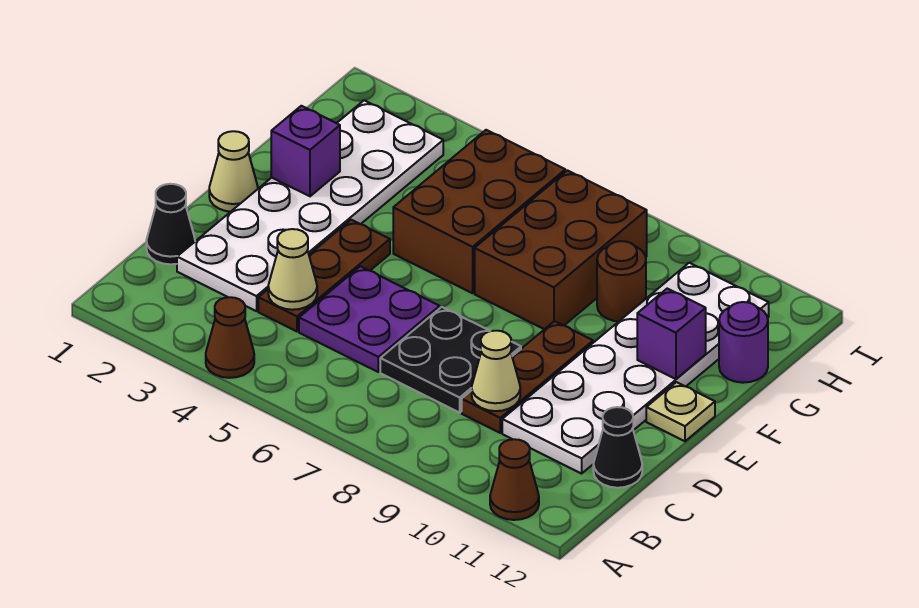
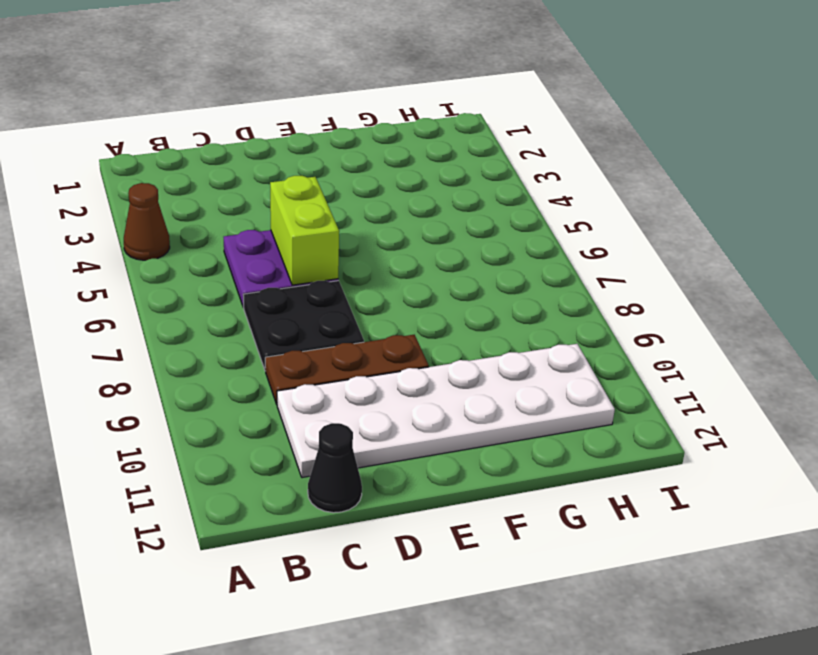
lime brick D5:D6 level 2 -> none
none -> brown cone A11 level 1
none -> black cone C1 level 1
none -> white plate C2:H3 level 1

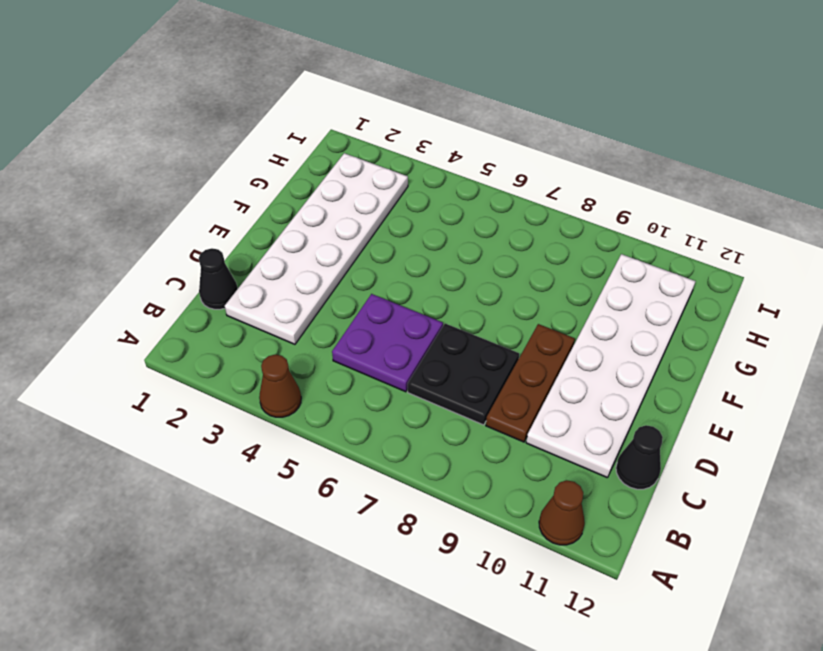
none -> brown plate C4:E4 level 1
none -> tan cone E1 level 1
none -> tan plate E12 level 1

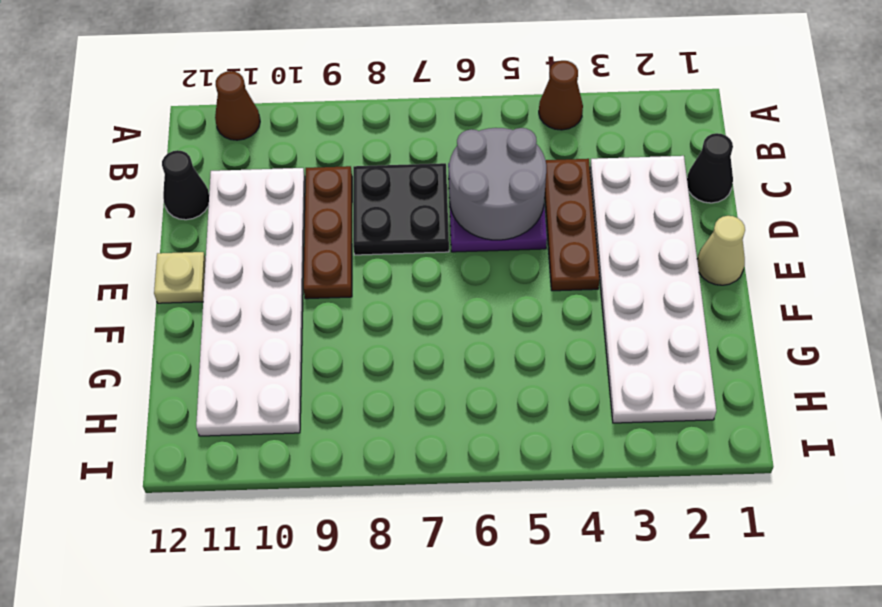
grey round brick C5:D6 level 2 -> none
none -> brown brick F5:H6 level 1
none -> brown brick F7:H8 level 1
none -> brown round brick G9 level 1

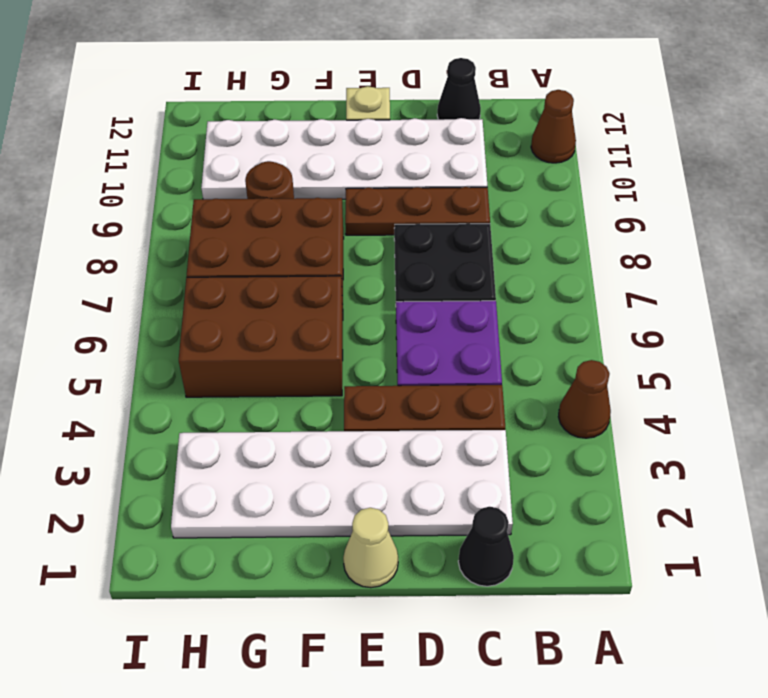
none -> purple round brick G12 level 1
none -> tan cone C4 level 2
none -> tan cone C9 level 2

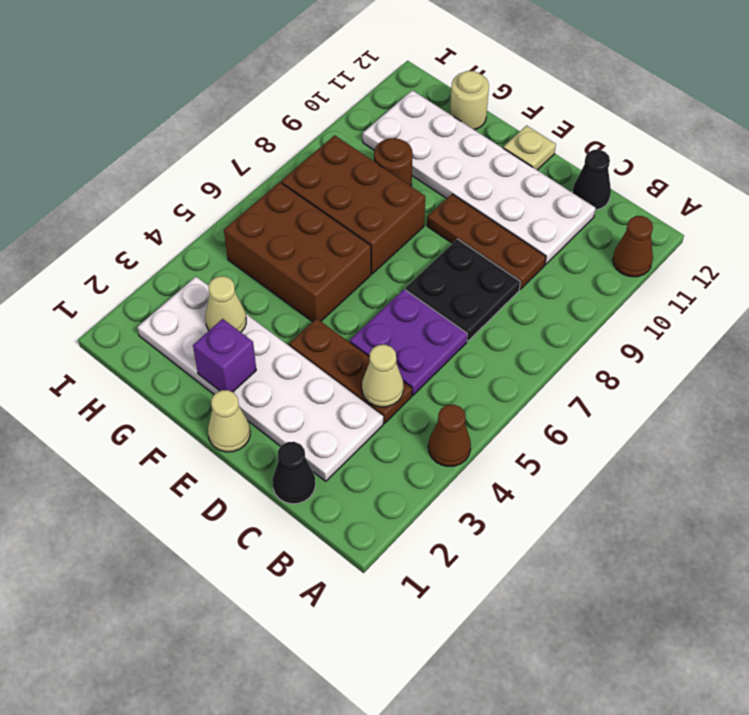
tan cone G3 level 2 -> tan cone C9 level 2
tan round brick G12 level 1 -> purple round brick G12 level 1
none -> purple brick F11 level 2

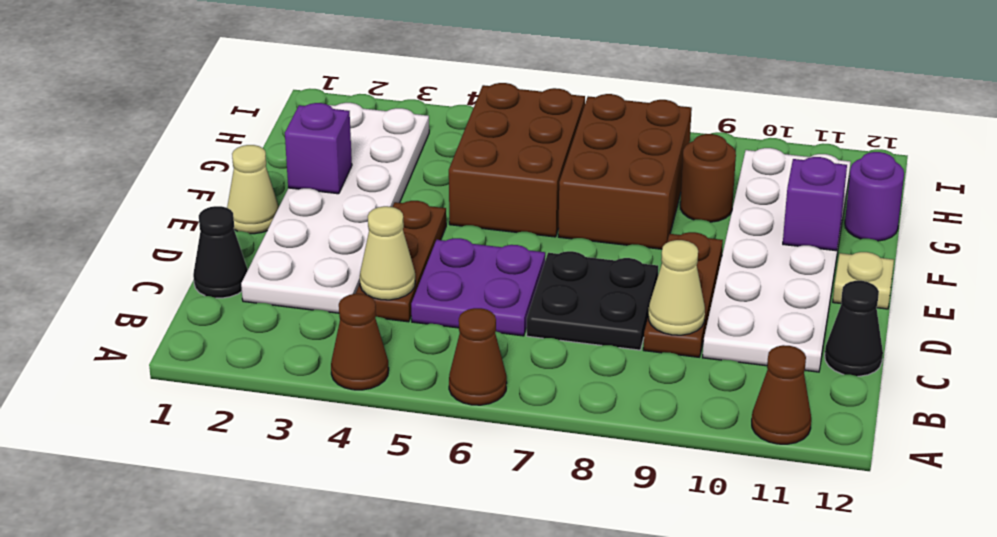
brown cone A6 level 1 -> none

